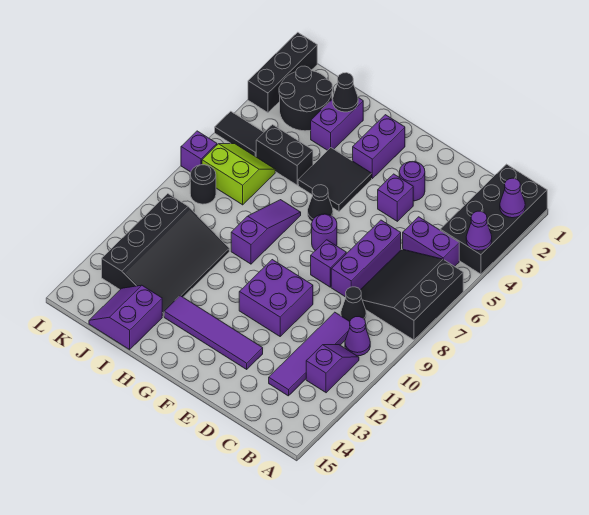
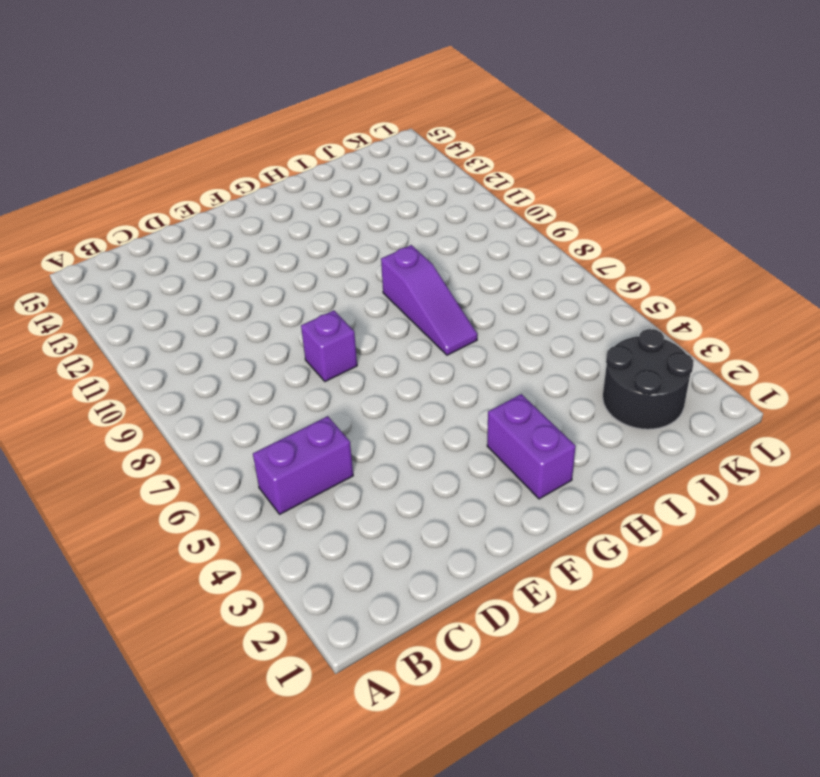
none -> black brick A1:B4 level 1
none -> black slope A6:C8 level 1 top A
none -> purple cone B10 level 1
none -> purple slope B11:B12 level 1 top 12

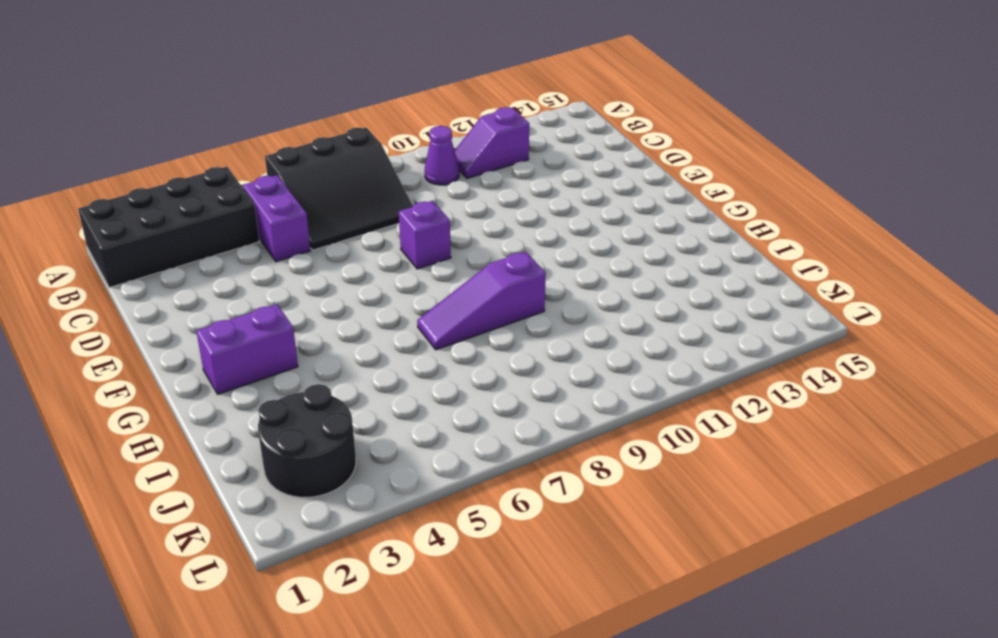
none -> black cone C9 level 1
none -> purple tile C10:C13 level 1
none -> purple brick D6:D8 level 1
none -> purple round brick E3 level 1

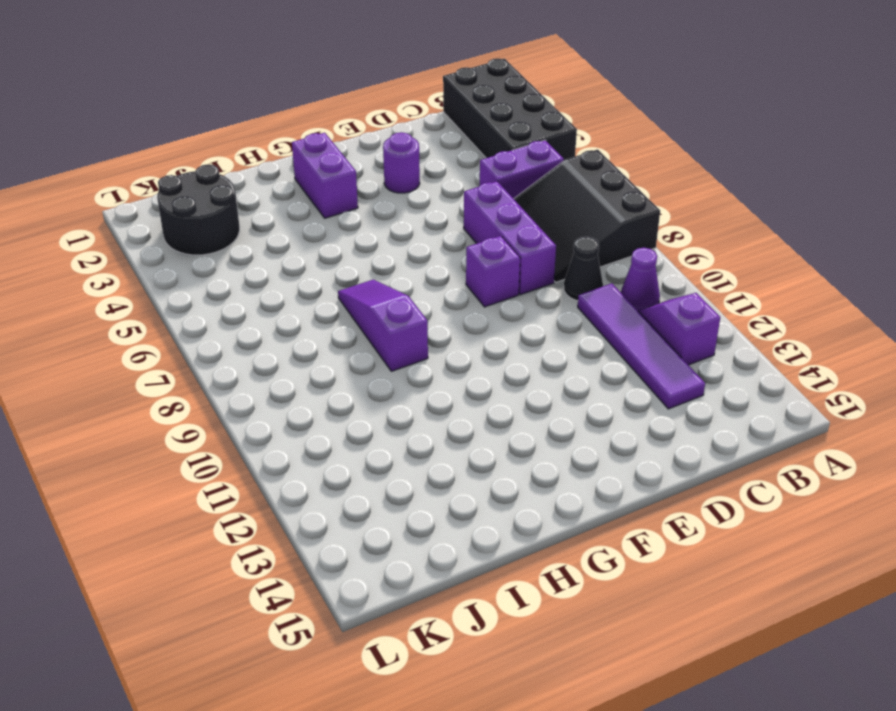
none -> purple brick E4 level 1
none -> purple brick E10:F11 level 1
none -> purple tile E13:H13 level 1
none -> purple round brick F7 level 1

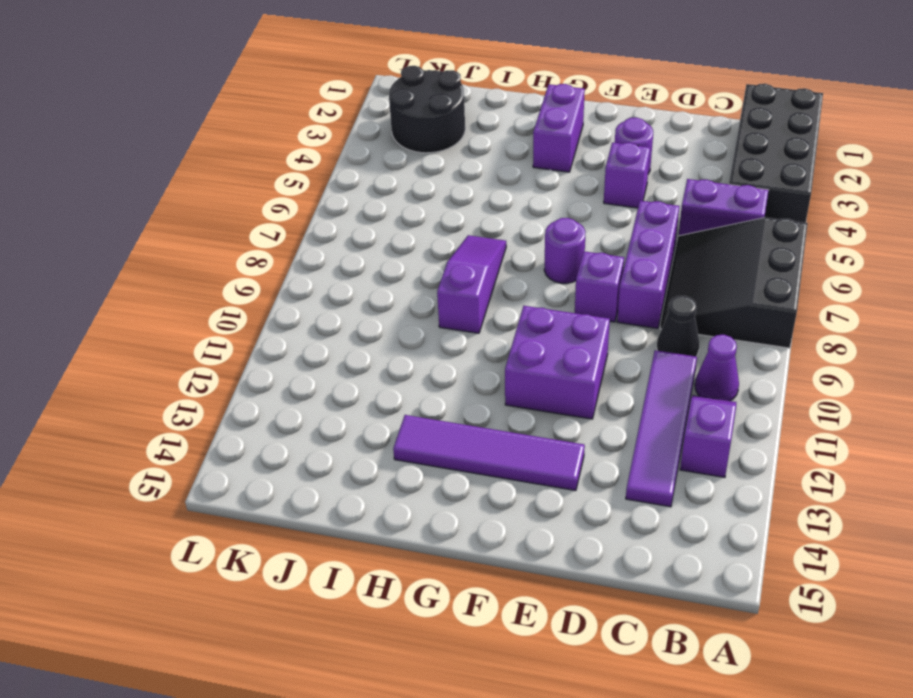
none -> black tile G4:H5 level 1
none -> black cone G6 level 1
none -> purple brick I2:I3 level 1
none -> black brick I5:J5 level 1

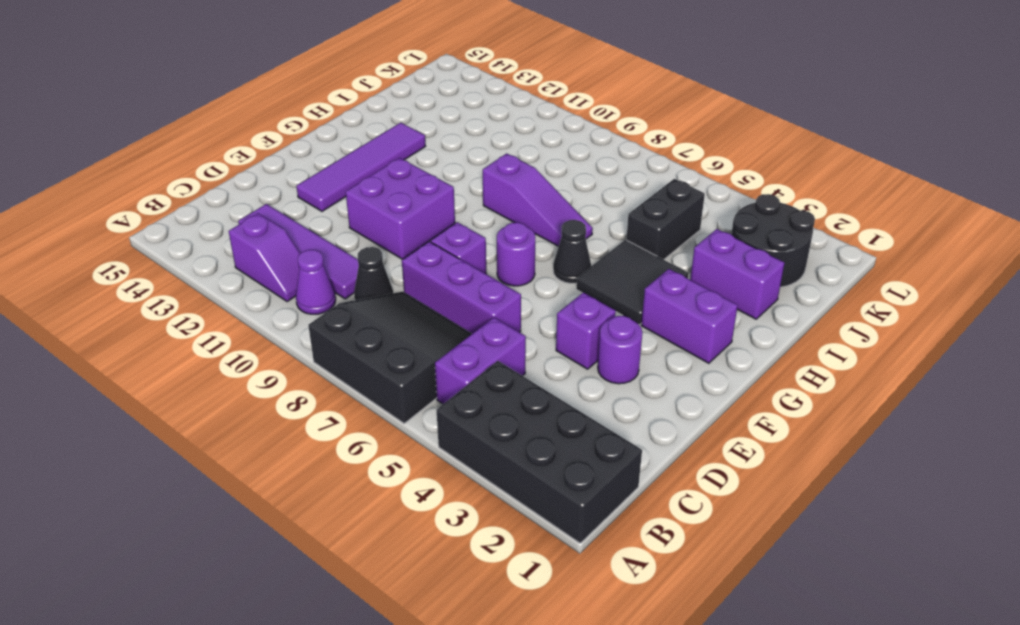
none -> black slope I10:K13 level 1 top K
none -> purple slope I14:J15 level 1 top I
none -> lime slope J6:K7 level 1 top 7
none -> black tile K5:L5 level 1

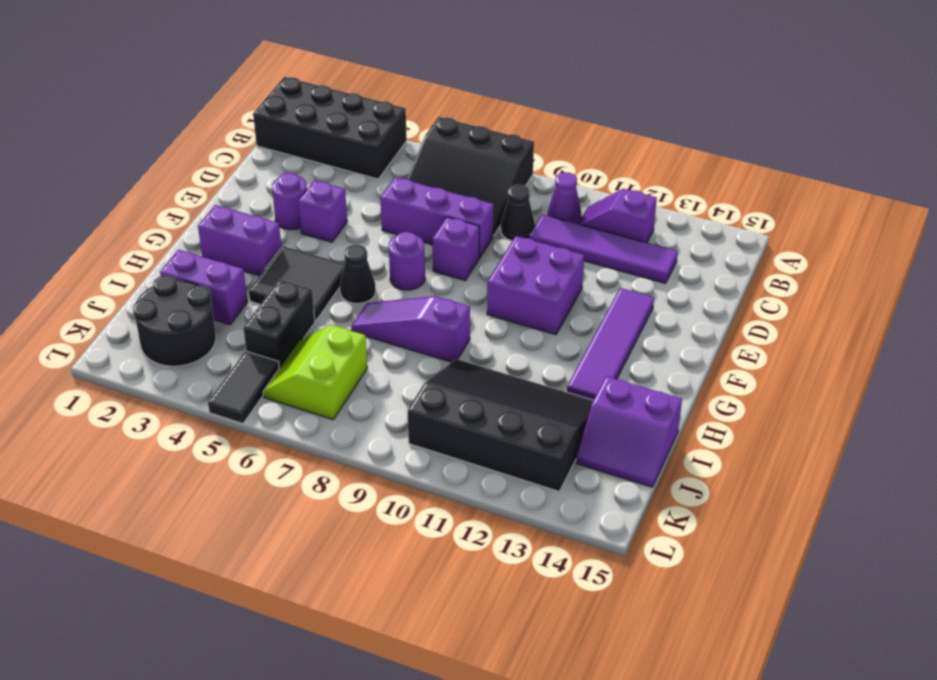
none -> purple brick B5:C5 level 1
none -> black round brick K8 level 1
none -> black brick L1:L3 level 1
none -> purple brick L7 level 1

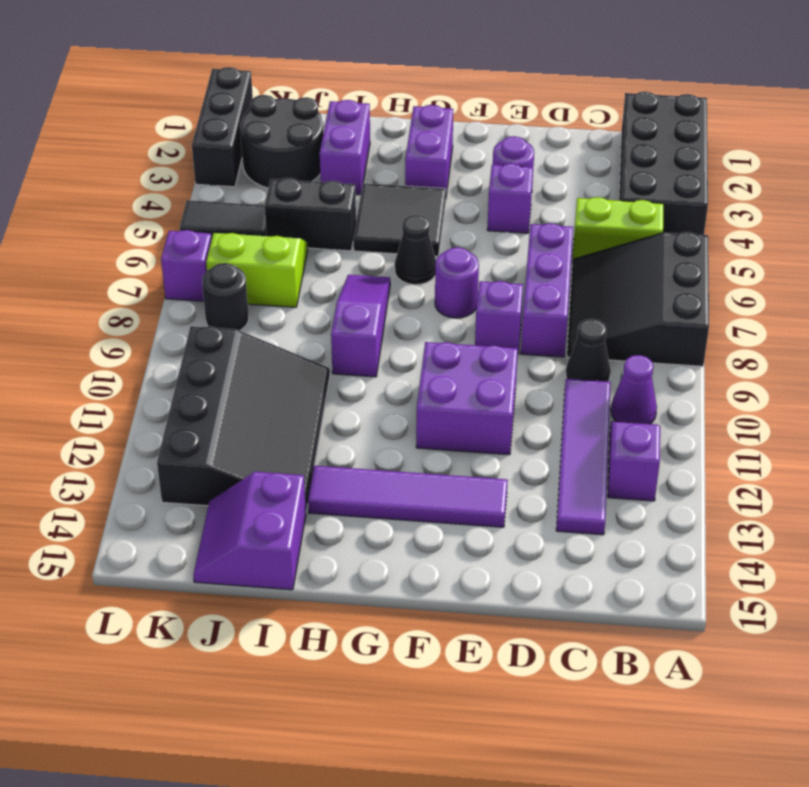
lime brick B5:C5 level 1 -> purple brick B5:C5 level 1
none -> purple cone A2 level 2
none -> purple cone A4 level 2
none -> black cone I2 level 2

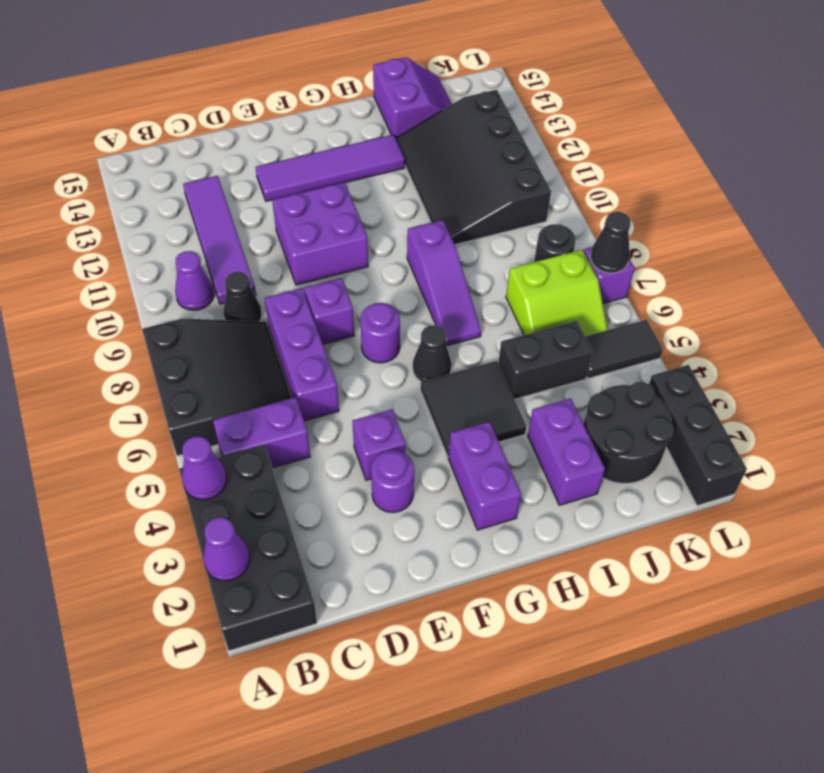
black cone L7 level 2 -> black cone I2 level 2
none -> purple slope B11:B12 level 1 top 12

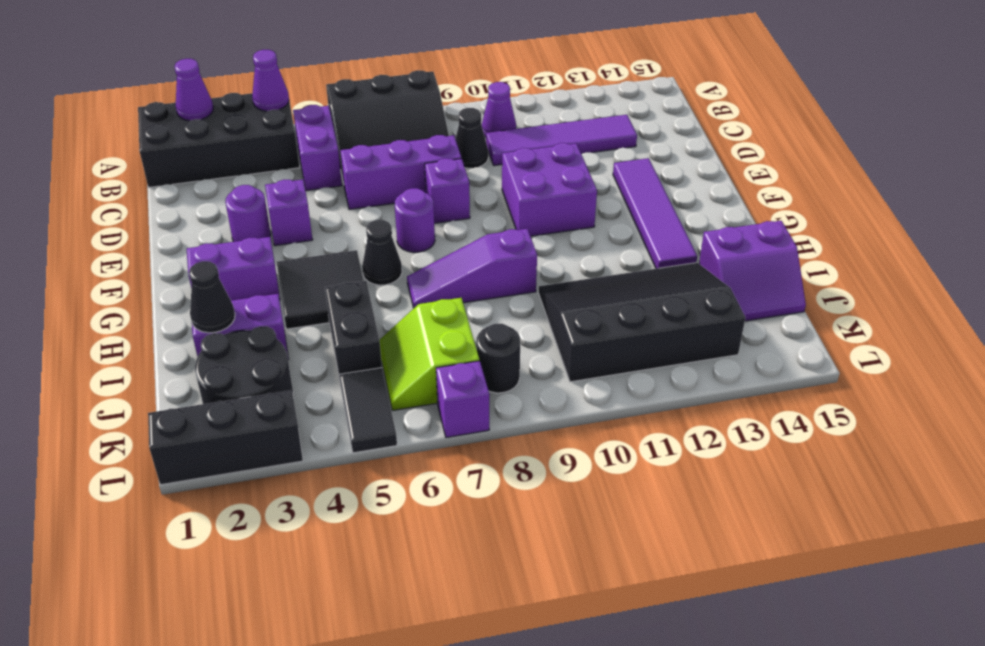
none -> purple slope B11:B12 level 1 top 12

